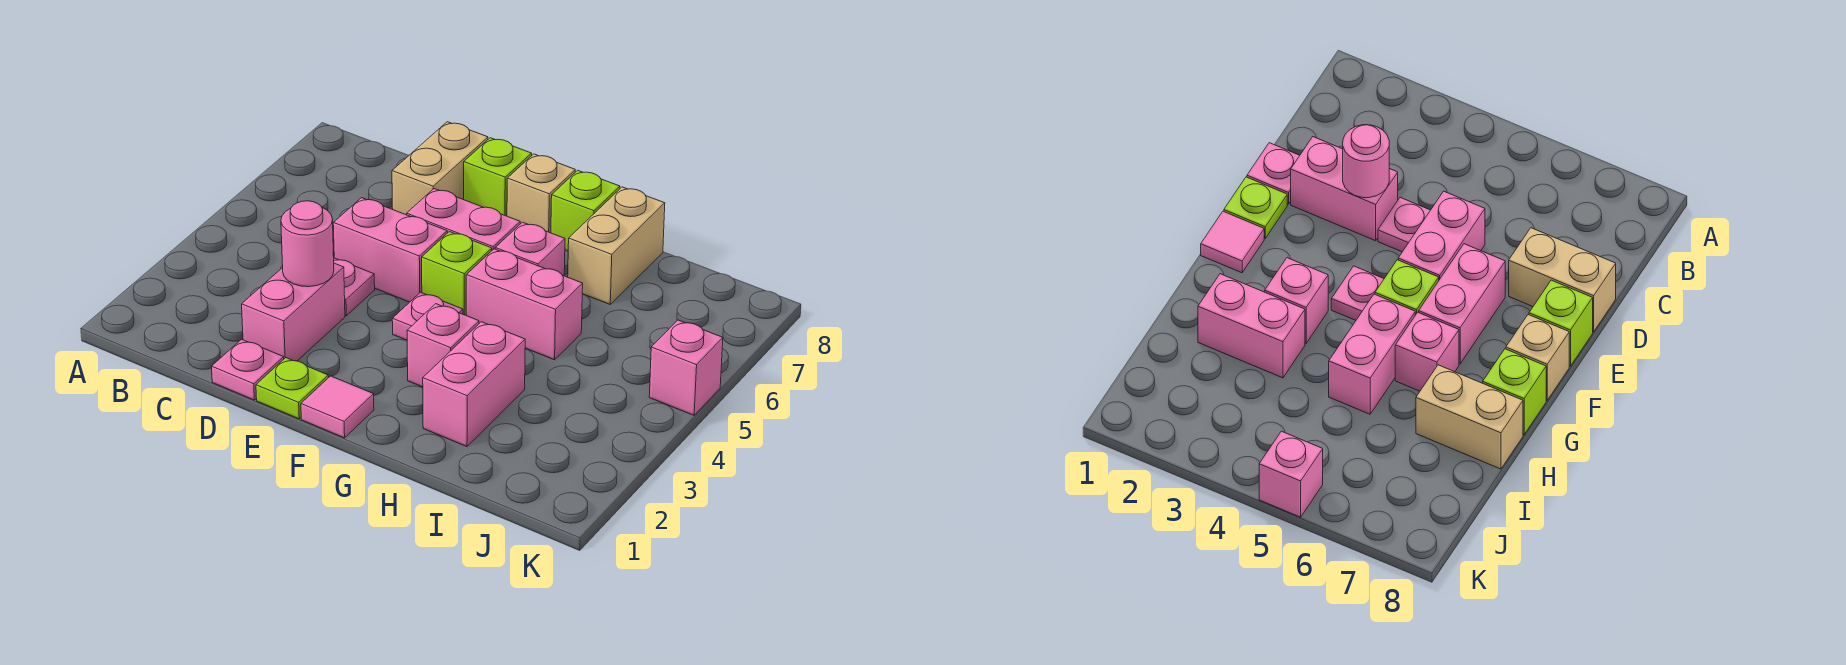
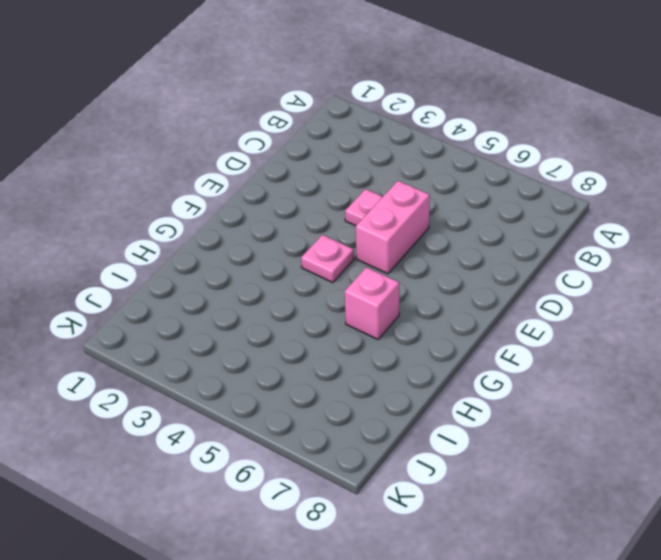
none -> pink plate D1 level 1
none -> pink brick D2:D3 level 1
none -> tan brick D7:D8 level 1

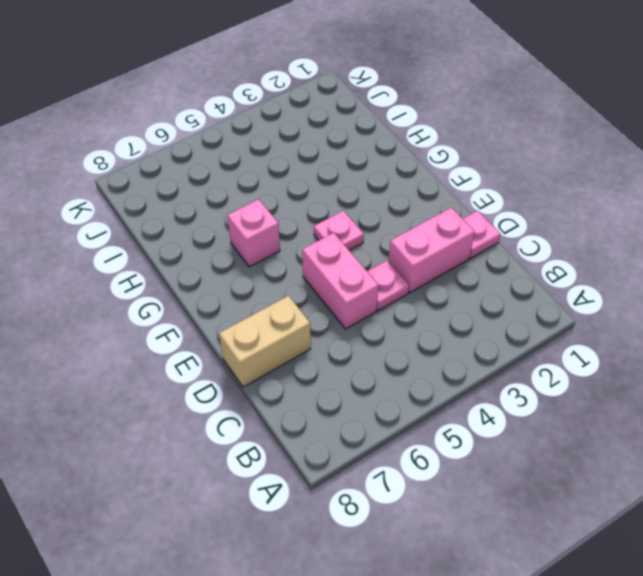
none -> lime plate E1 level 1
none -> pink brick E6:F6 level 1
none -> lime brick E8 level 1

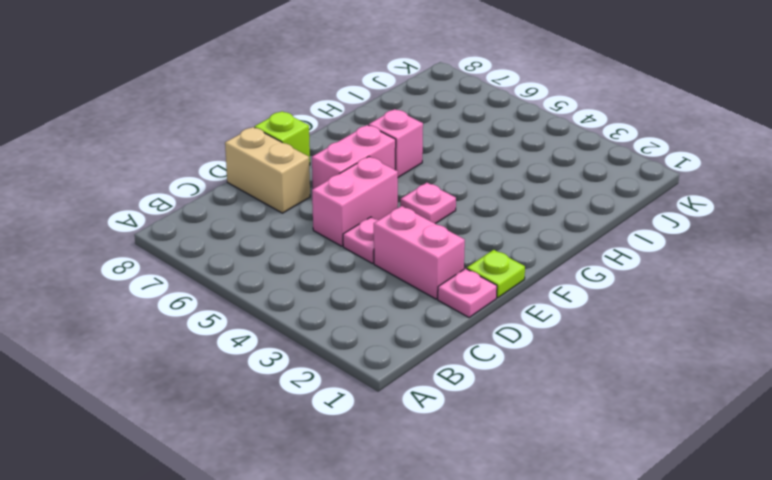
none -> pink tile F1 level 1
none -> lime brick F5 level 1
none -> tan brick F8 level 1

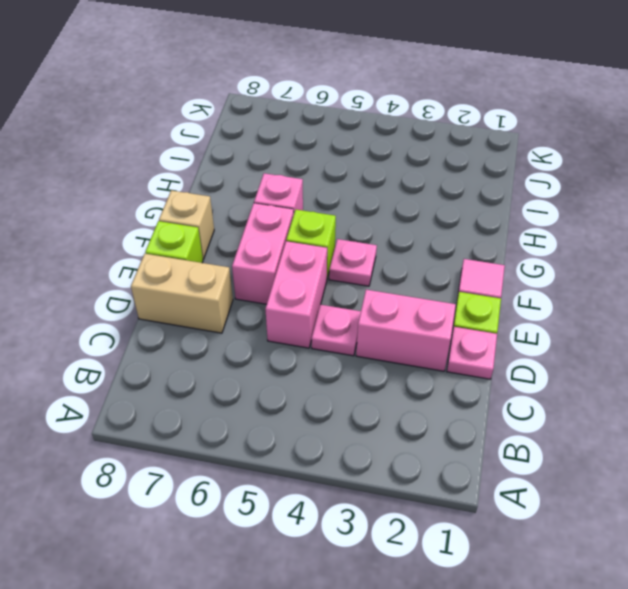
none -> pink brick G3 level 1
none -> pink brick G5:H5 level 1
none -> lime brick G8 level 1

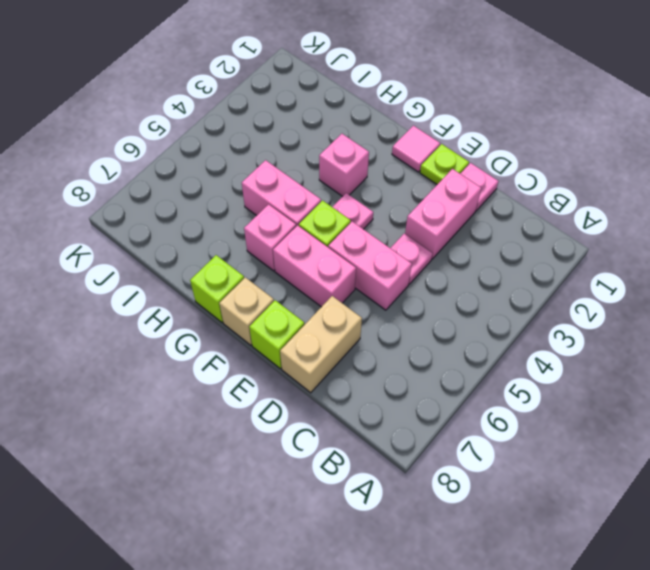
none -> pink brick H2:H3 level 1
none -> tan brick H7:H8 level 1
none -> pink brick K5 level 1

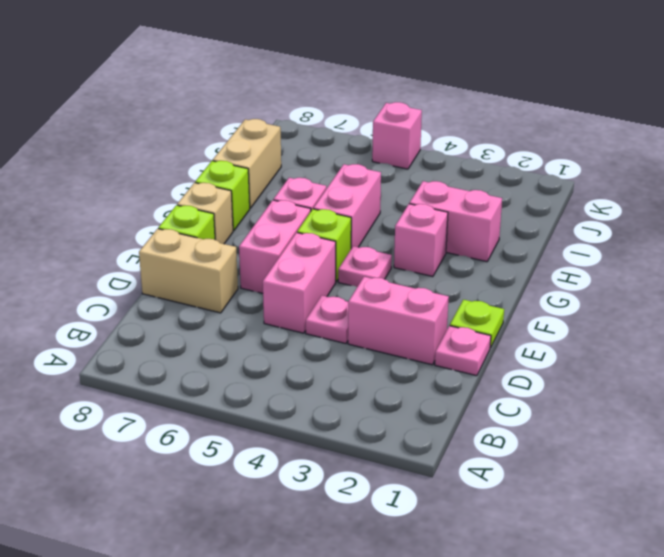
tan brick H8:I8 level 1 -> tan brick H7:H8 level 1
none -> pink tile F1 level 1
none -> pink round brick D3 level 2

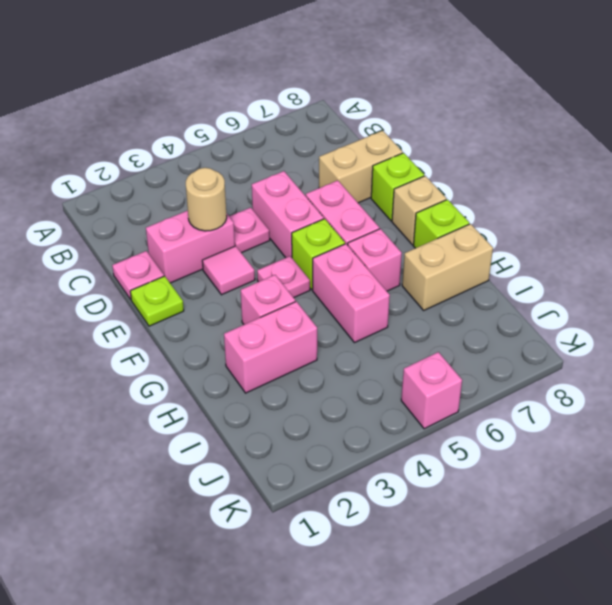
tan round brick D3 level 2 -> pink round brick D3 level 2
pink tile E3 level 1 -> pink tile F1 level 1

